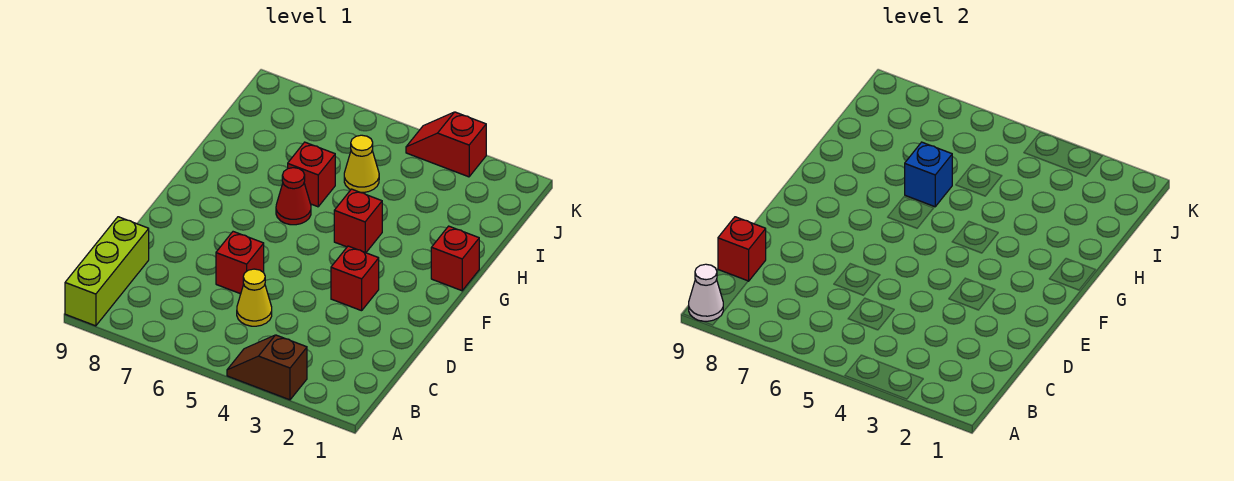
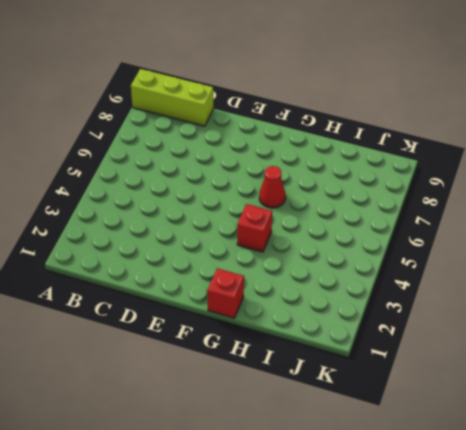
none -> brown slope A3:A4 level 1 top 3
none -> yellow cone C5 level 1
none -> red brick D6 level 1

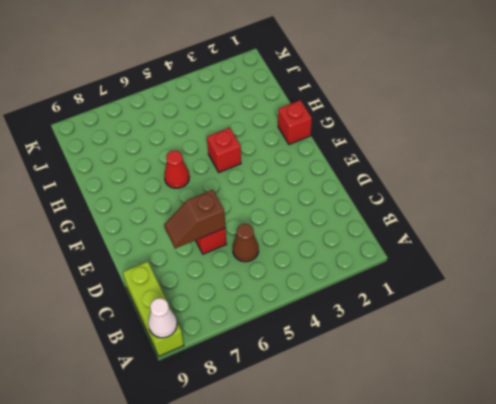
brown cone C5 level 1 -> yellow cone C5 level 1
brown slope D6:D7 level 2 top 6 -> brown slope A3:A4 level 1 top 3
none -> red brick E3 level 1
none -> red brick H6 level 1
none -> yellow cone I5 level 1

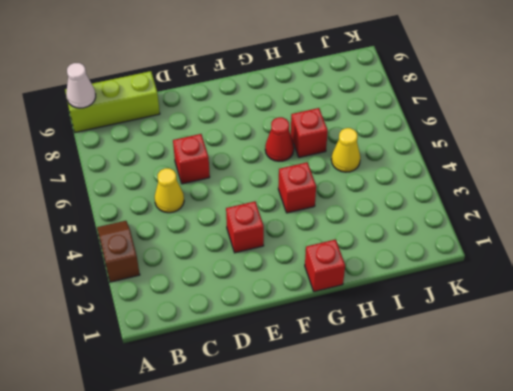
none -> red slope K3:K4 level 1 top 3
none -> red brick C9 level 2
none -> blue brick H6 level 2

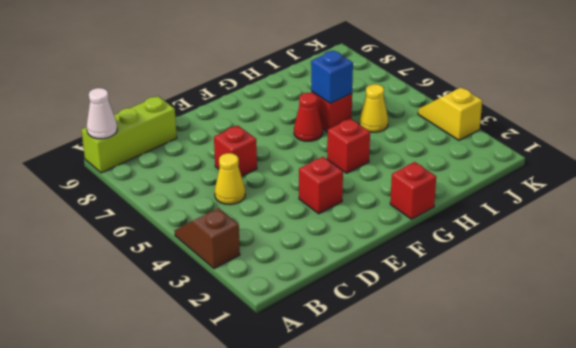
yellow slope K3:K4 level 1 top 3 -> red slope K3:K4 level 1 top 3
none -> red brick C9 level 2

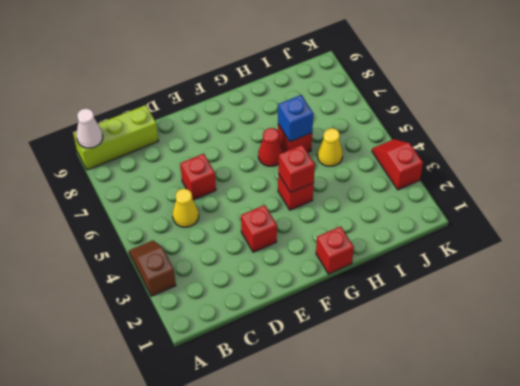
red brick G4 level 2 -> red brick C9 level 2

